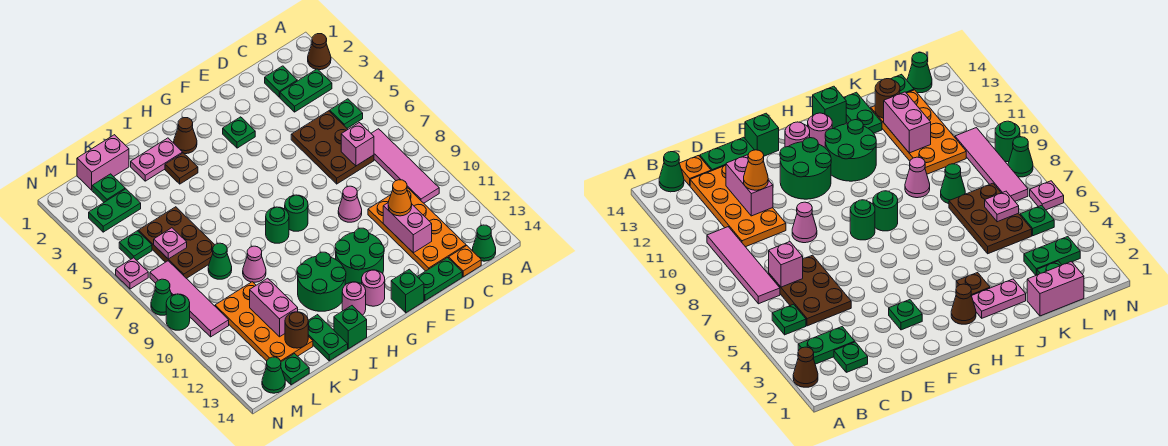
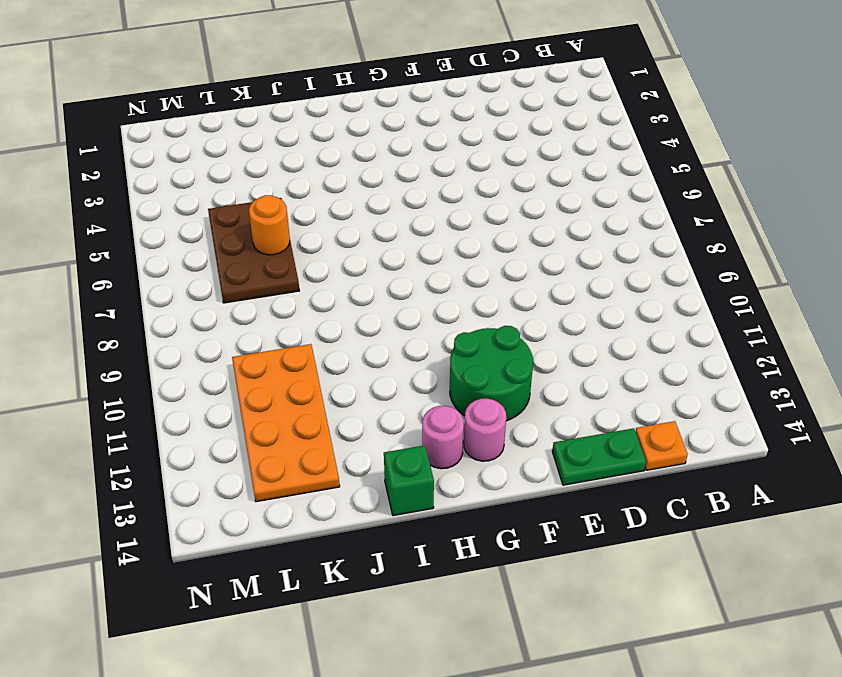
orange round brick K6 level 2 -> none
none -> brown cone A2 level 1
none -> green plate B3:C3 level 1
none -> green plate B5 level 1
none -> pink tile B7:B10 level 1

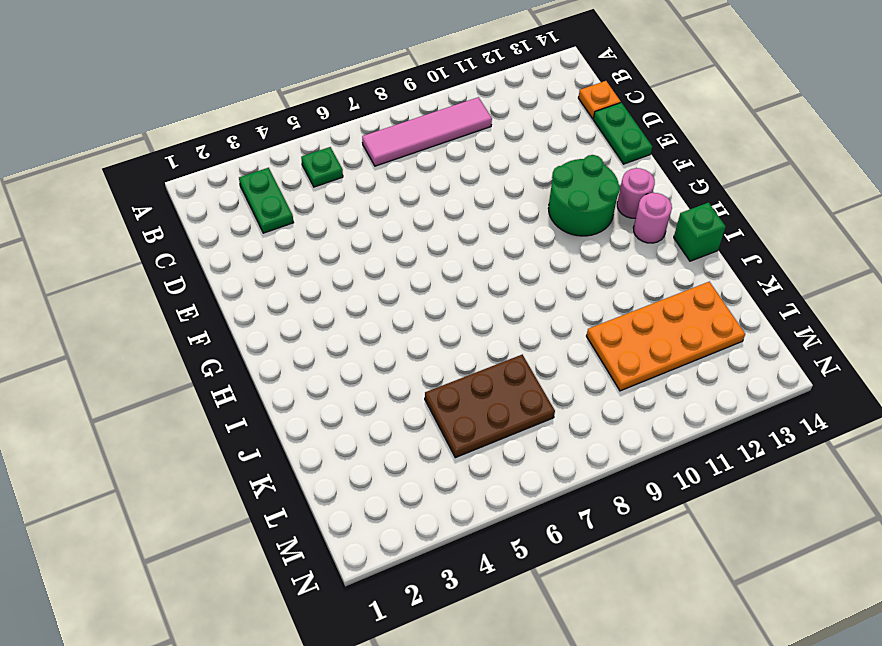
none -> brown cone A2 level 1
none -> green cone B14 level 1
none -> green plate C2 level 1
none -> brown plate C5:D7 level 1

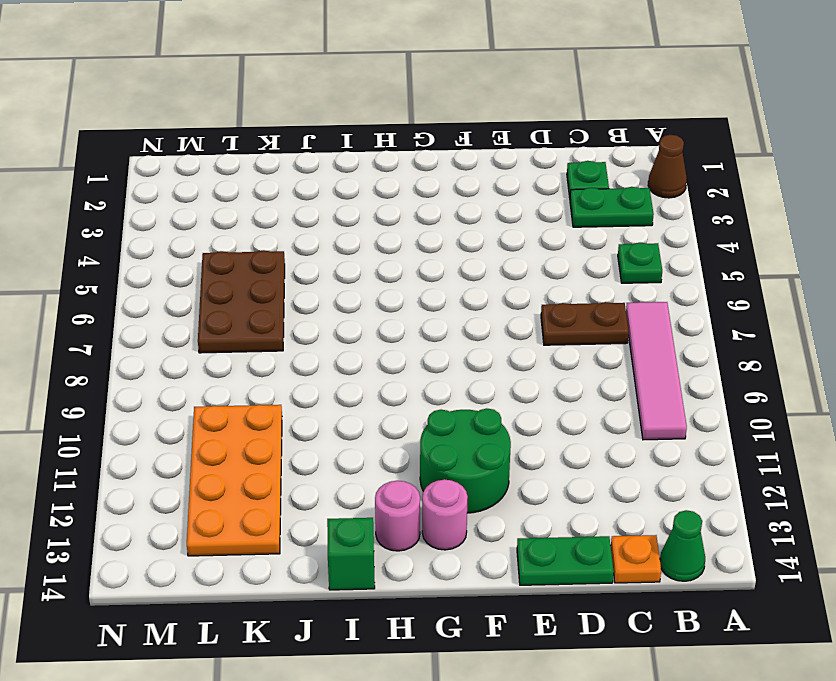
brown plate C7:D7 level 1 -> brown plate C5:D7 level 1
none -> orange plate C10:D13 level 1
none -> pink cone E9 level 1
none -> green plate F3 level 1
none -> green brick F14 level 1

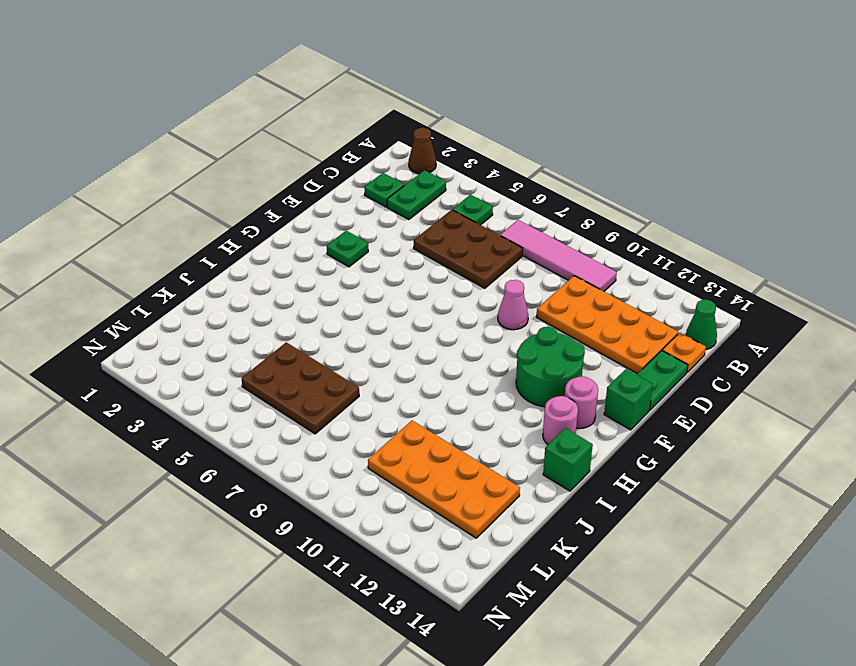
none -> green round brick G8 level 1
none -> brown cone H2 level 1
none -> green round brick H8 level 1
none -> green round brick H11:I12 level 1

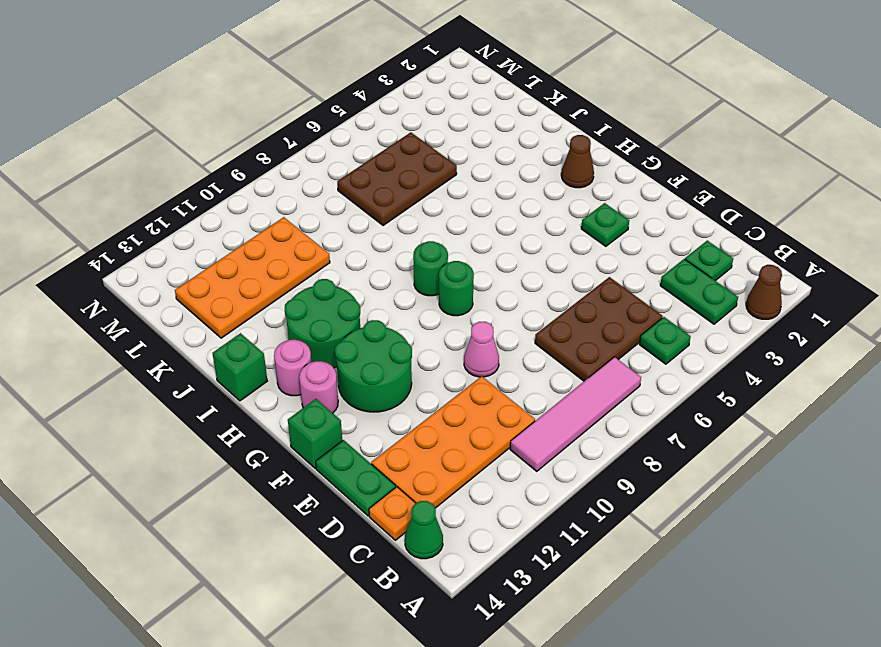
none -> pink plate I2:J2 level 1
none -> brown plate I3 level 1
none -> pink cone J9 level 1
none -> green plate J13:J14 level 1

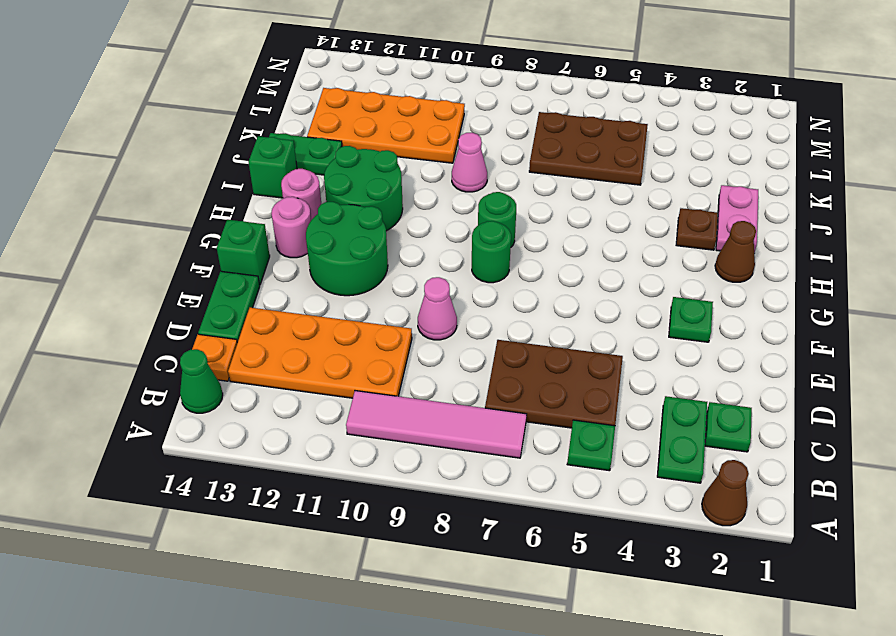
none -> pink brick K1:L1 level 1
none -> green cone K8 level 1
none -> green plate L2 level 1
none -> green plate L3:M3 level 1

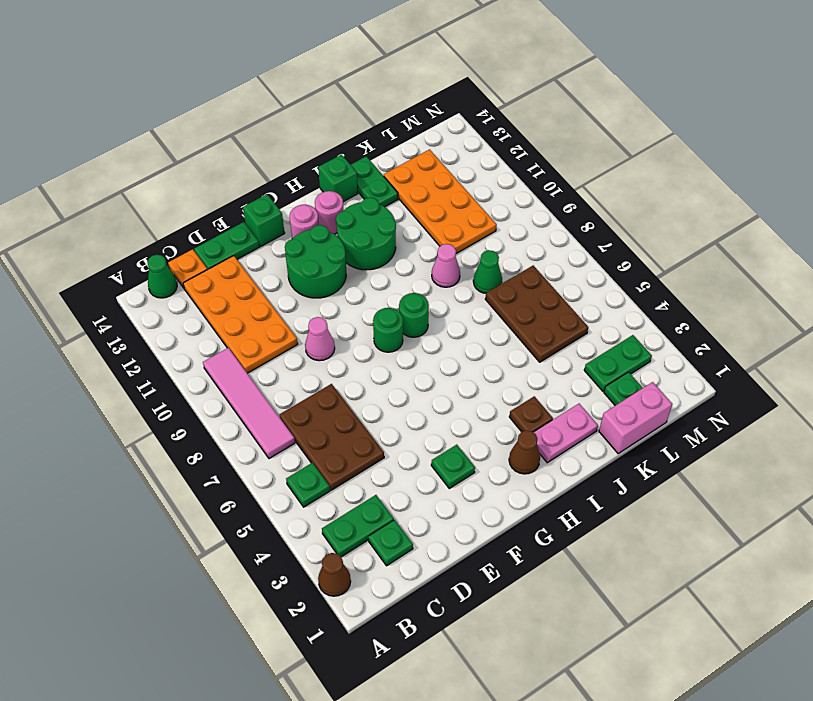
none -> green plate L14 level 1
none -> green plate M5 level 1
none -> pink tile M7:M10 level 1
none -> green cone M14 level 1

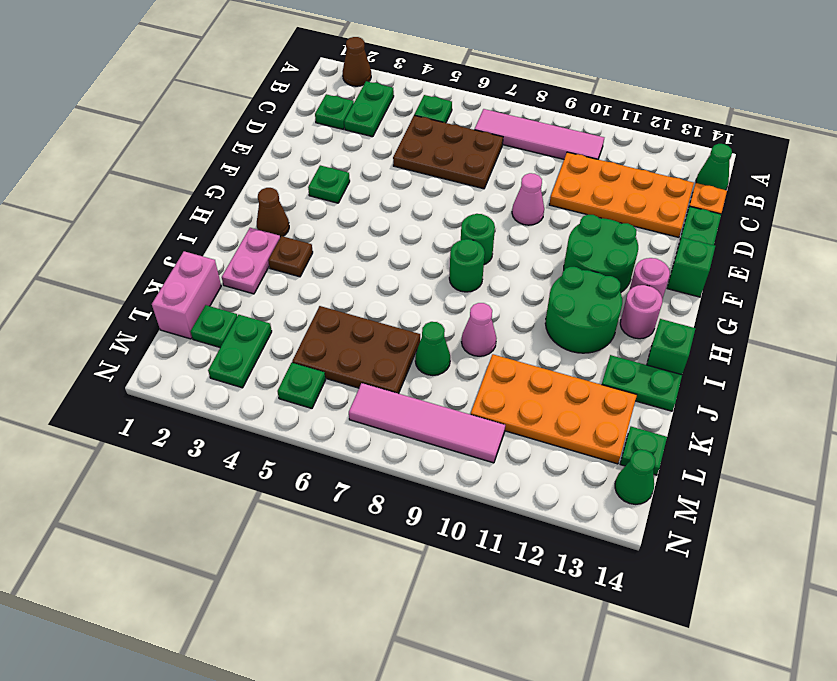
none -> pink plate N6 level 1
none -> green cone N8 level 1
none -> green round brick N9 level 1
none -> pink brick C7 level 2

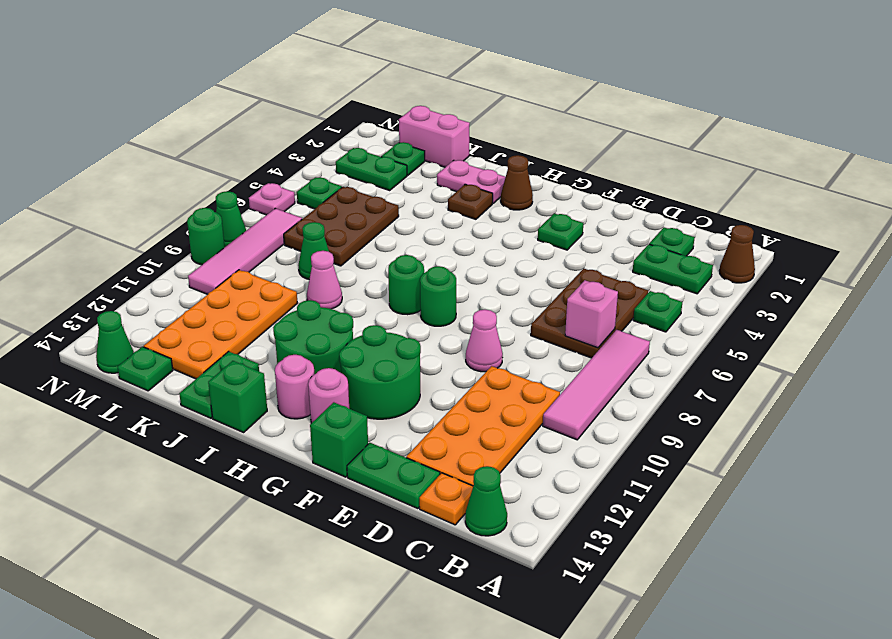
none -> pink brick D11:D12 level 2
none -> pink brick K11:K12 level 2
none -> brown round brick K13 level 2
none -> pink plate L6 level 2

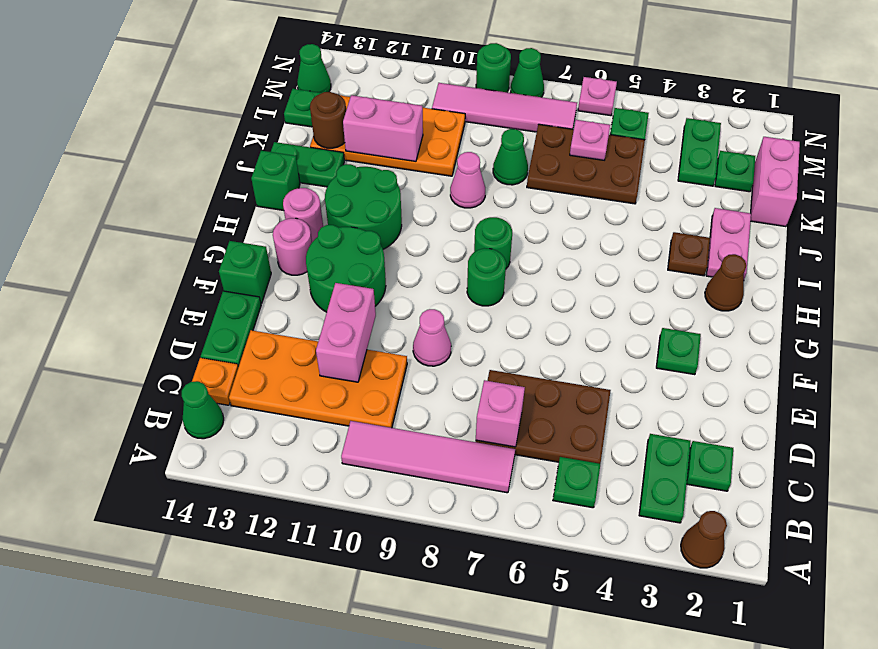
pink brick D11:E11 level 2 -> pink brick D11:D12 level 2
none -> orange cone D11 level 3

